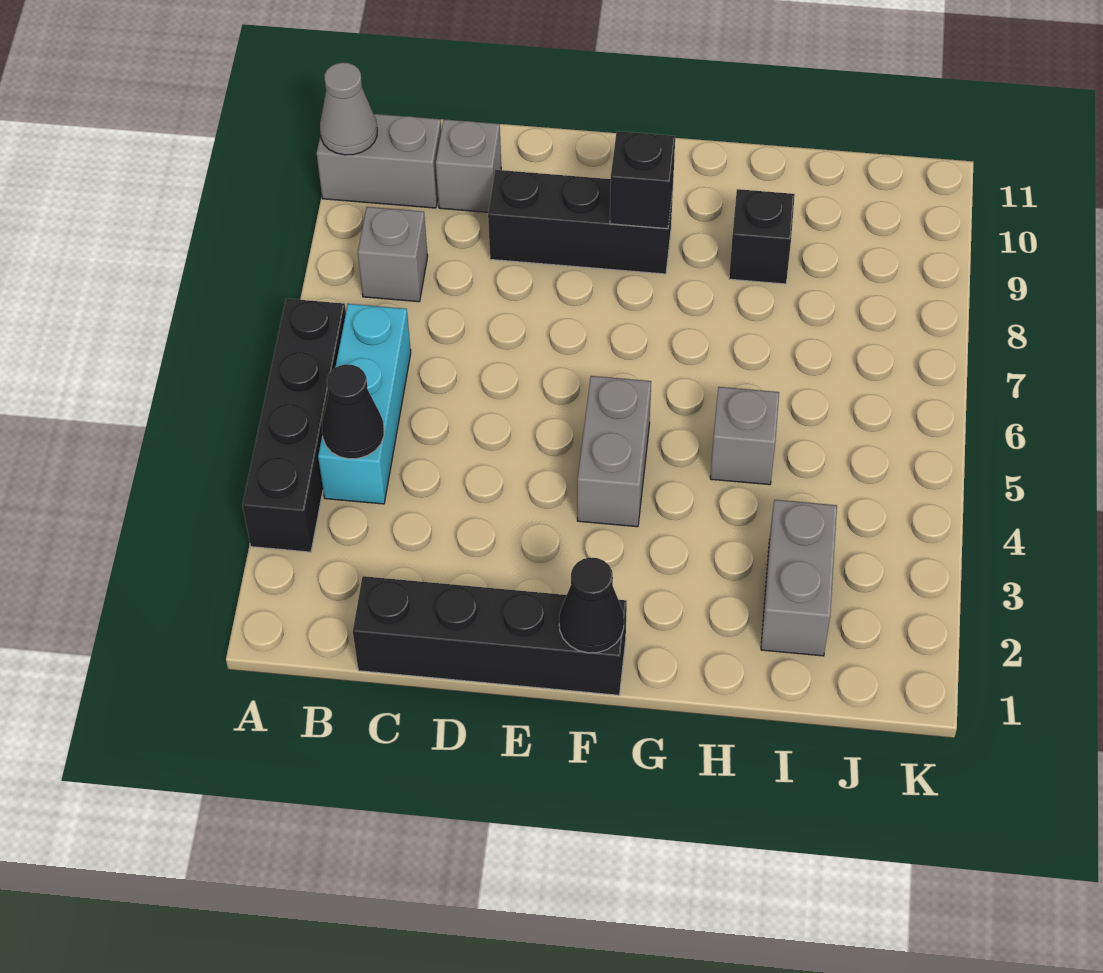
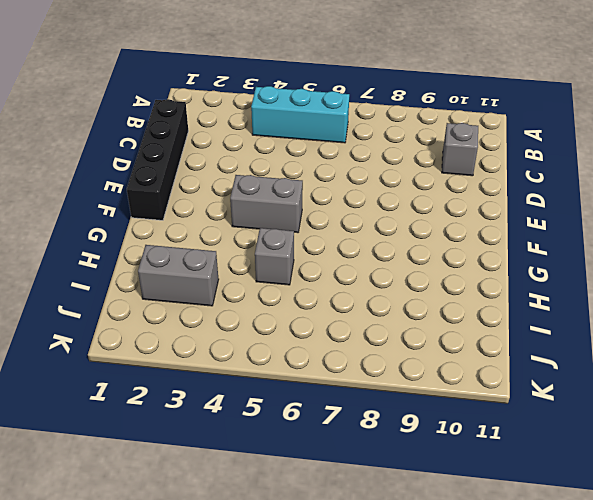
none -> black brick A3:A6 level 1
none -> grey brick A10:B10 level 1
none -> grey brick B8 level 1

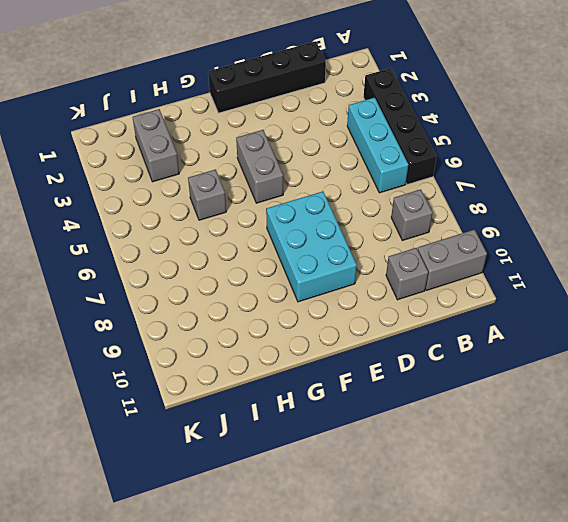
cyan brick E7:F9 level 1 -> black brick D9:F9 level 1
none -> black brick H9 level 1
none -> grey cone A10 level 2
none -> black cone B4 level 2

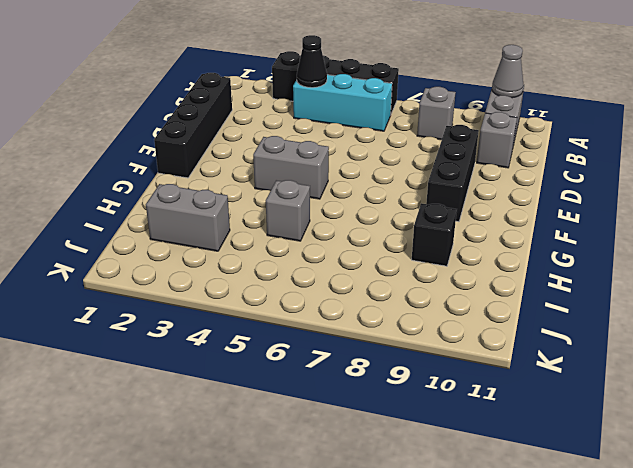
none -> black cone F1 level 2
none -> black brick F9 level 2

